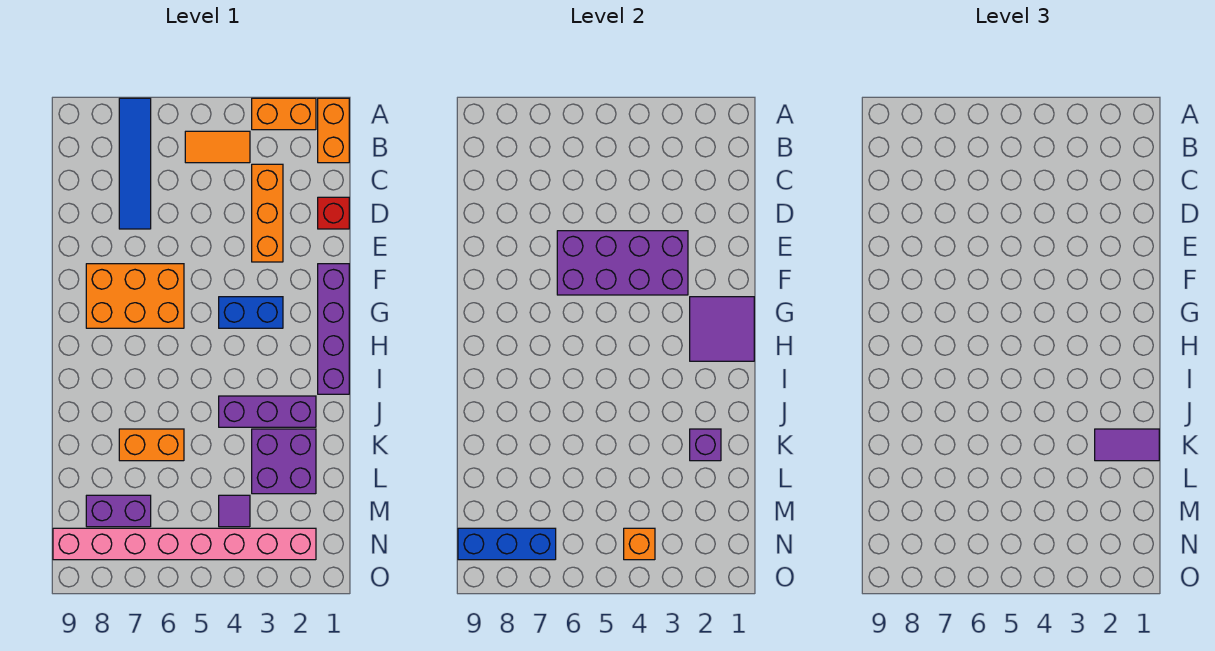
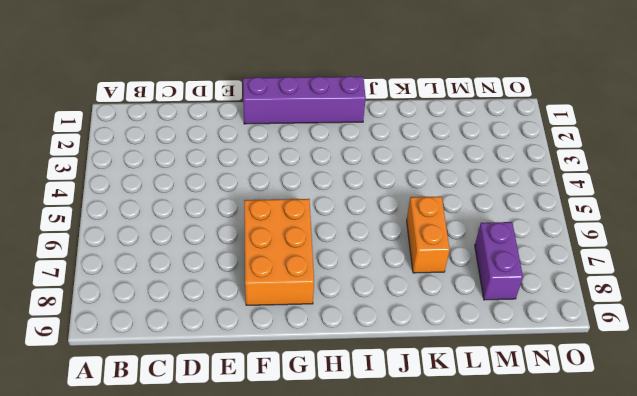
none -> orange brick A1:B1 level 1
none -> orange brick A2:A3 level 1
none -> blue tile A7:D7 level 1

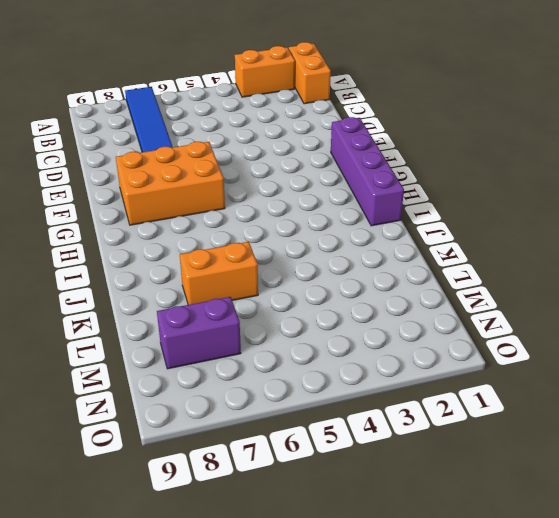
none -> orange tile B4:B5 level 1
none -> orange brick C3:E3 level 1
none -> red brick D1 level 1

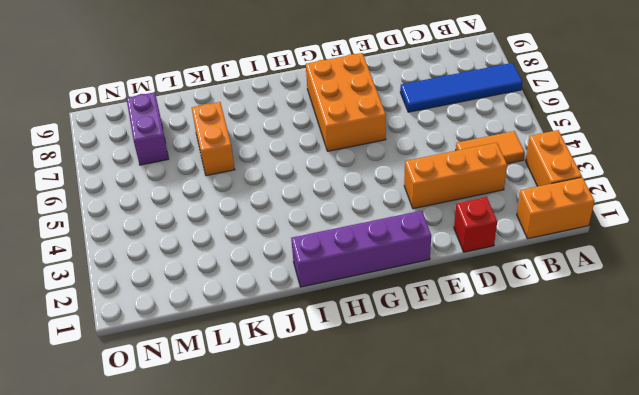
orange tile B4:C4 level 1 -> orange tile B4:B5 level 1
none -> blue brick G3:G4 level 1
none -> purple brick J2:J4 level 1
none -> purple brick K2:L3 level 1

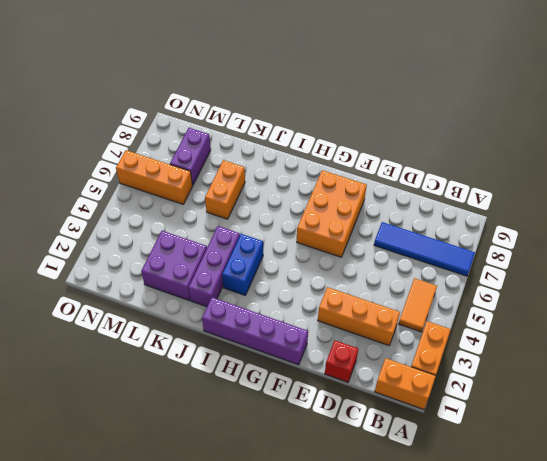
blue brick I3:I4 level 1 -> blue brick G3:G4 level 1
orange brick M6:O6 level 1 -> pink brick N2:N9 level 1
none -> purple tile M4 level 1
none -> purple brick E3:F6 level 2
none -> purple tile G1:H2 level 2

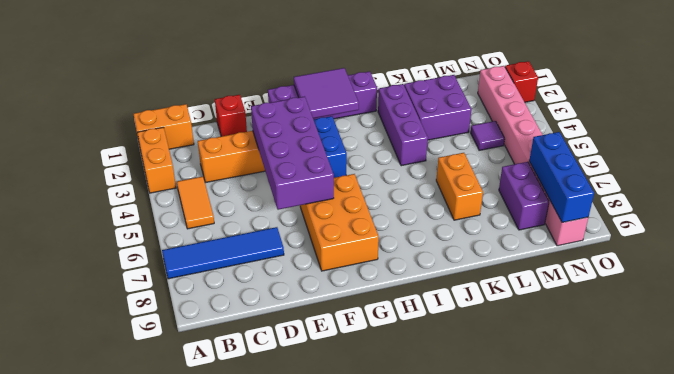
red brick O2 level 1 -> none
none -> purple brick K2 level 2
none -> orange brick N4 level 2
none -> purple tile K1:K2 level 3

